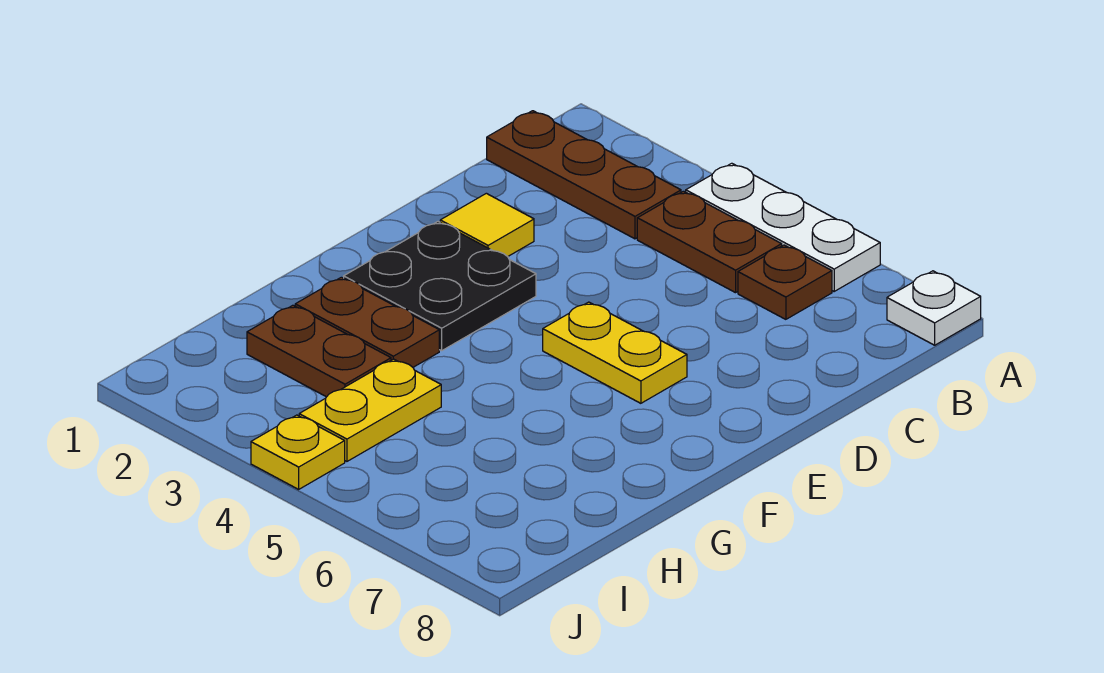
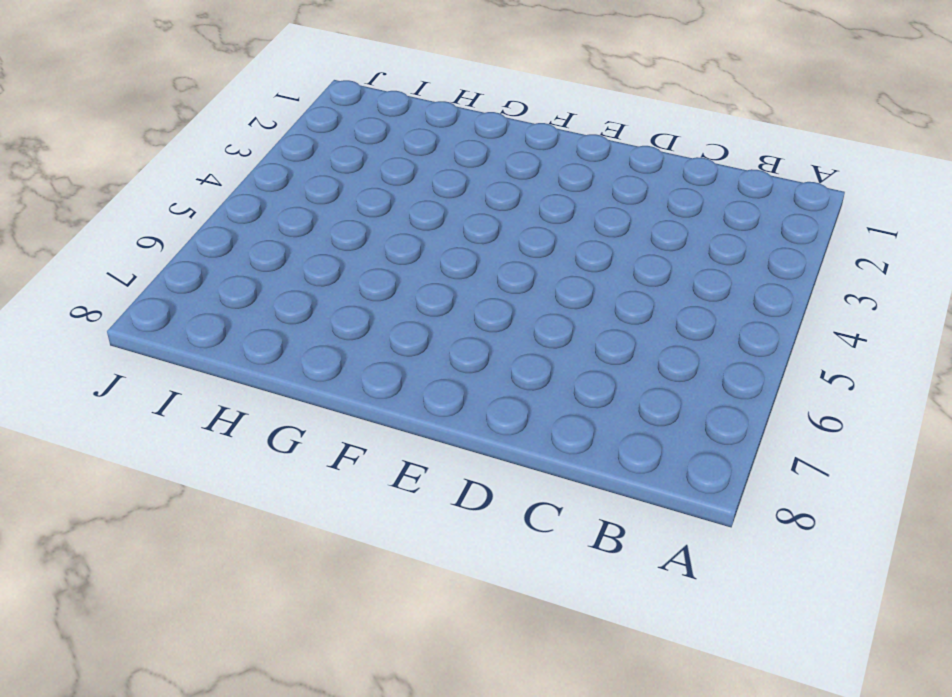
none -> white plate A4:A6 level 1
none -> white plate A8 level 1
none -> brown plate B1:B3 level 1

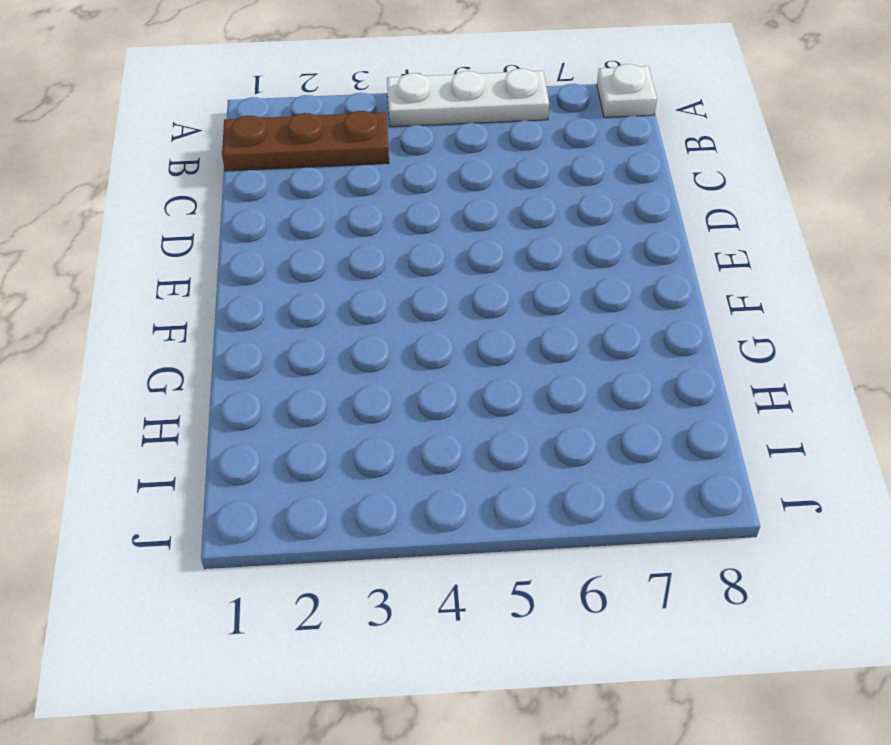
none -> brown plate B4:B5 level 1
none -> brown plate B6 level 1
none -> yellow tile D2 level 1

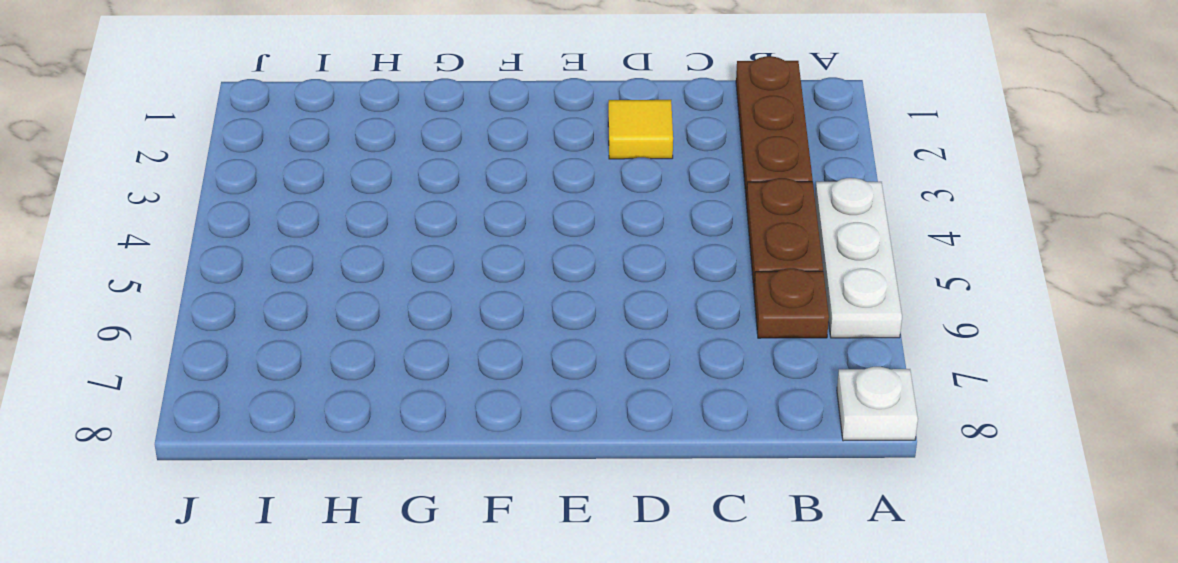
none -> black plate E2:F3 level 1
none -> yellow plate E5:E6 level 1
none -> brown plate G2:G3 level 1

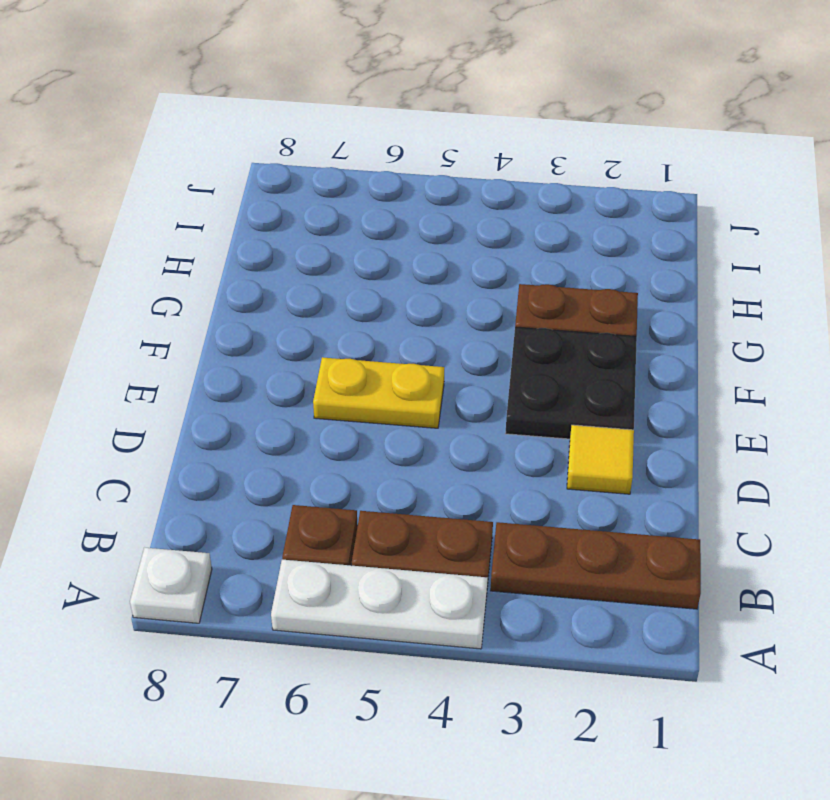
none -> brown plate H2:H3 level 1
none -> yellow plate H4:I4 level 1
none -> yellow plate J4 level 1

